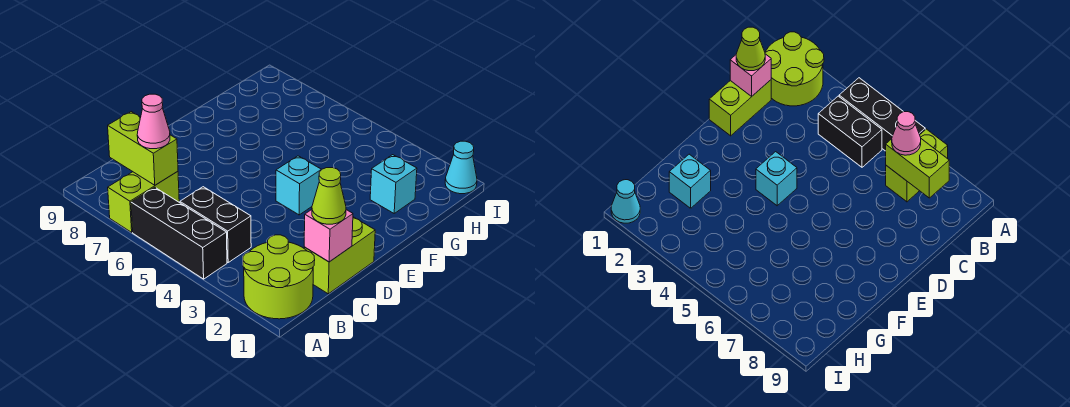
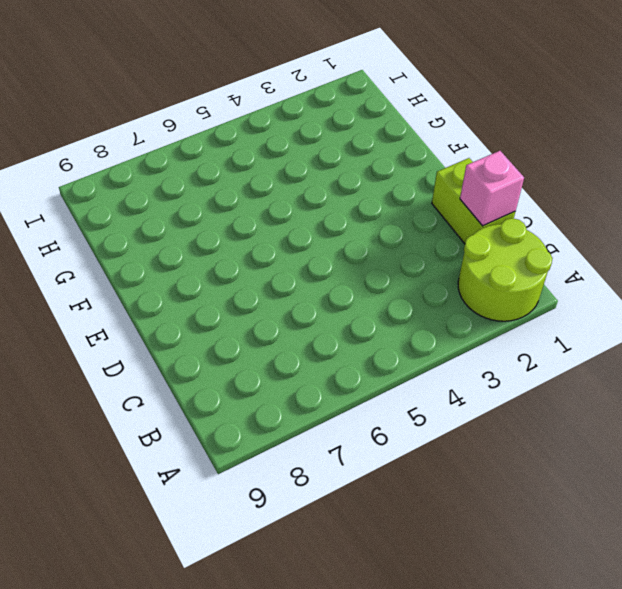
none -> black brick A4:A6 level 1
none -> lime brick A7:B7 level 1
none -> black brick B4:B5 level 1

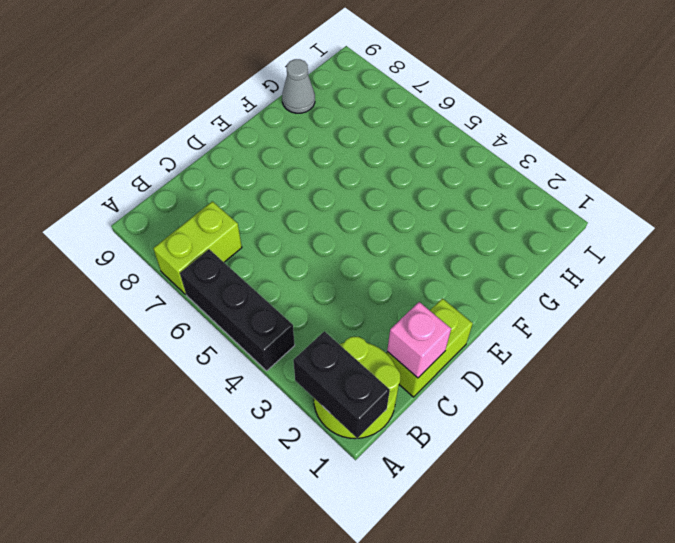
black brick A1:A2 level 2 -> black brick B4:B5 level 1
grey cone G9 level 1 -> none
none -> cyan brick E4 level 1
none -> cyan brick G2 level 1
none -> cyan cone I1 level 1

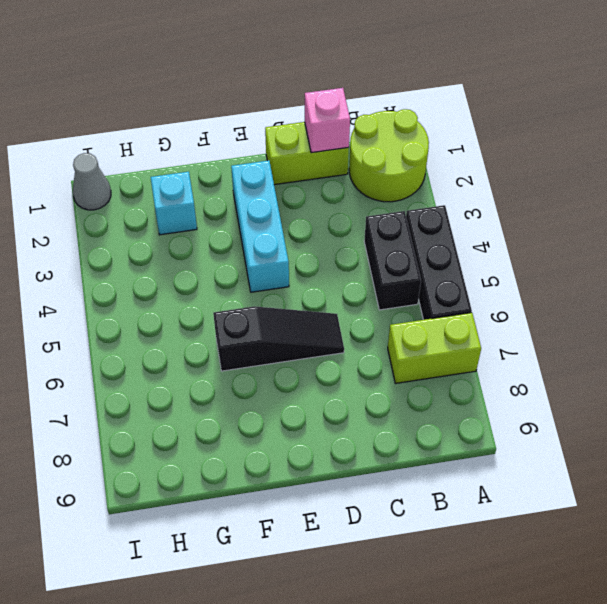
black slope D6:F6 level 1 top F -> none
cyan brick E2:E4 level 1 -> cyan brick E4 level 1
grey cone I1 level 1 -> cyan cone I1 level 1
none -> lime brick B7:B8 level 2
none -> pink cone B7 level 3
none -> lime cone C1 level 3

